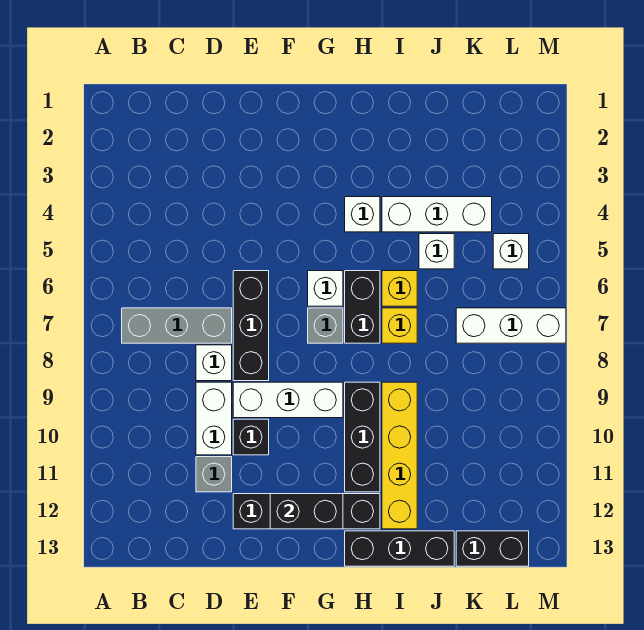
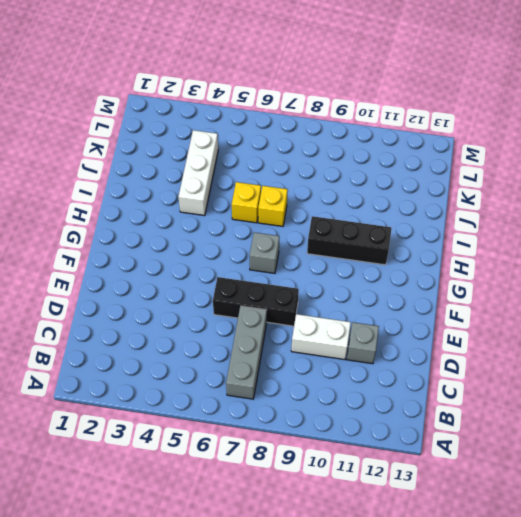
none -> white brick D8 level 1
none -> white brick E9:G9 level 1
none -> black brick E10 level 1

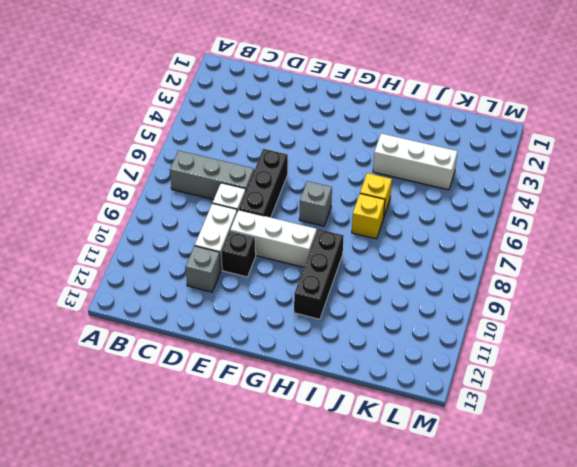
none -> black brick E12:H12 level 1
none -> white brick G6 level 1
none -> white brick H4 level 1

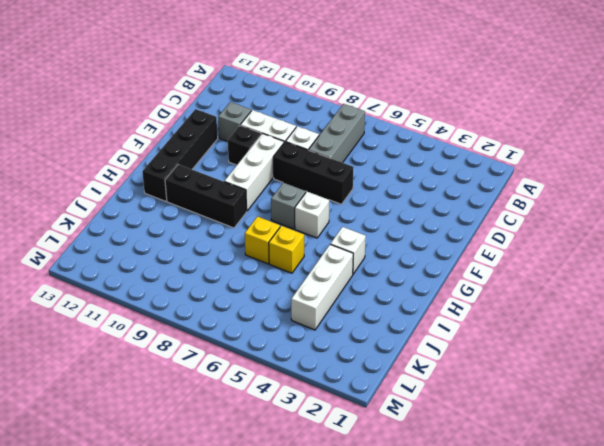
none -> black brick H6:H7 level 1
none -> black brick H13:J13 level 1
none -> yellow brick I9:I12 level 1

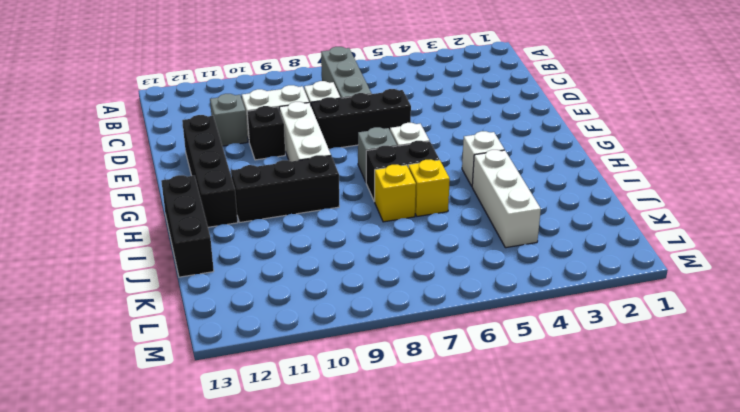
none -> yellow brick I9:I12 level 1
none -> white brick J5 level 1
none -> white brick K7:M7 level 1

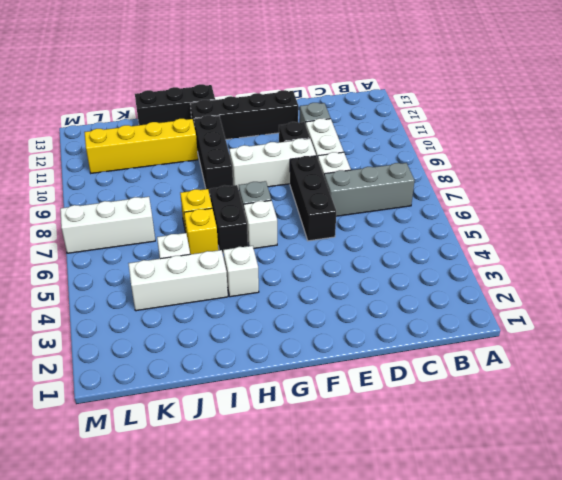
yellow brick I11:L11 level 1 -> yellow brick I9:I12 level 1
none -> black brick K13:L13 level 1
none -> white brick L5 level 1
none -> black brick F12:G12 level 2

